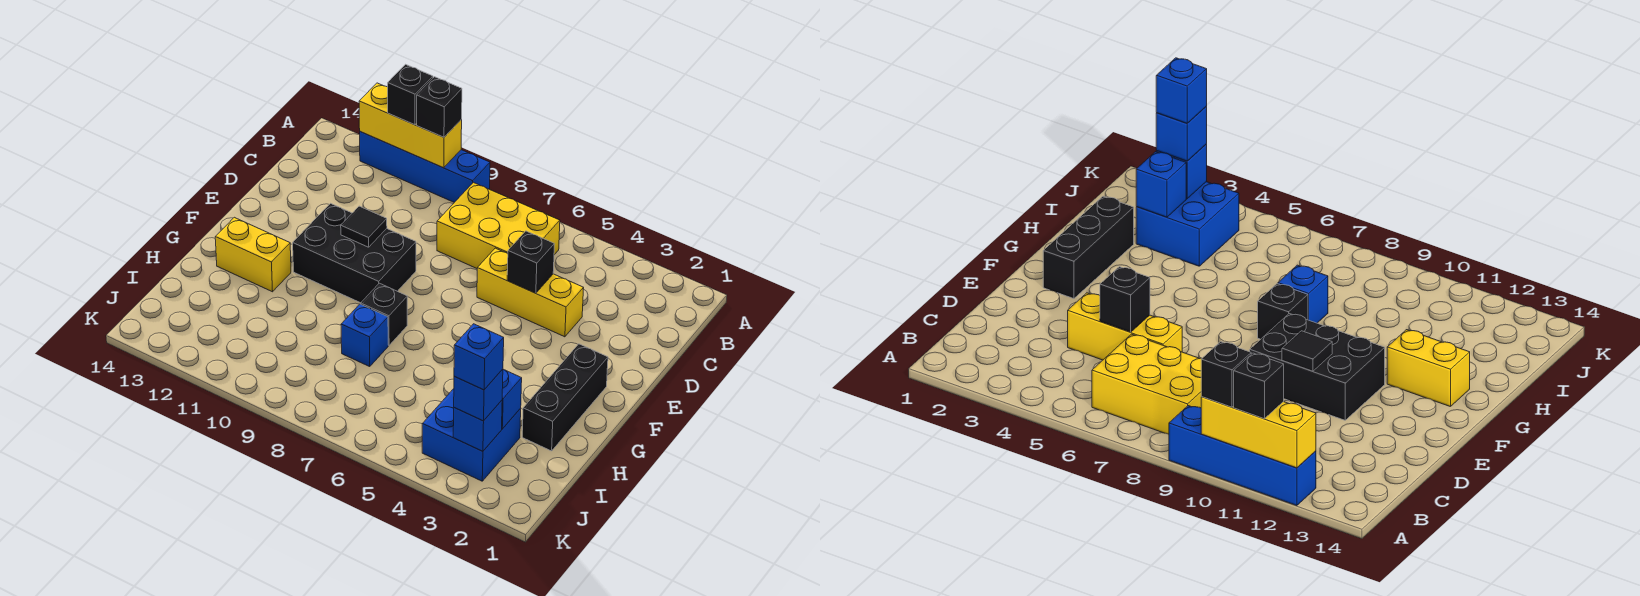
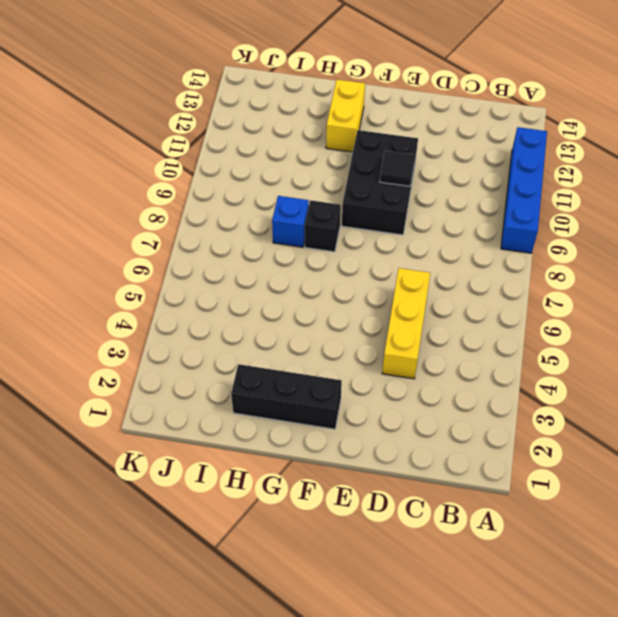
none -> yellow brick B6:C8 level 1
none -> blue brick I3:J4 level 1
none -> yellow brick A10:A12 level 2

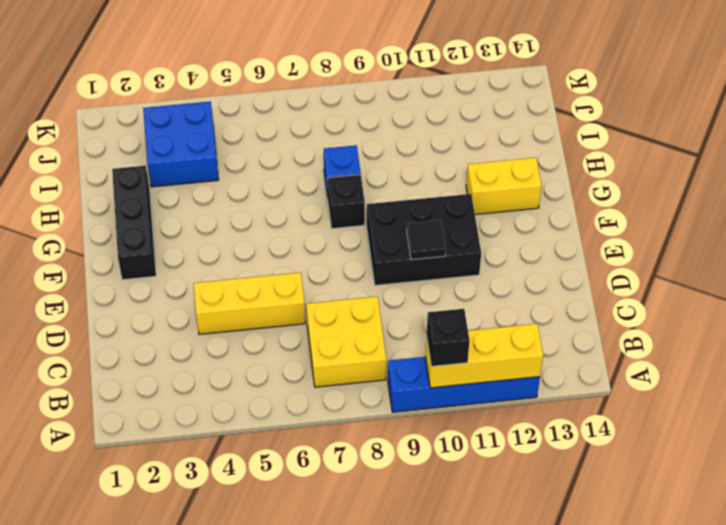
yellow brick B7:C8 level 1 -> yellow brick B6:C8 level 1
none -> black brick D5 level 2
none -> blue brick I3 level 2
none -> blue brick J3 level 2

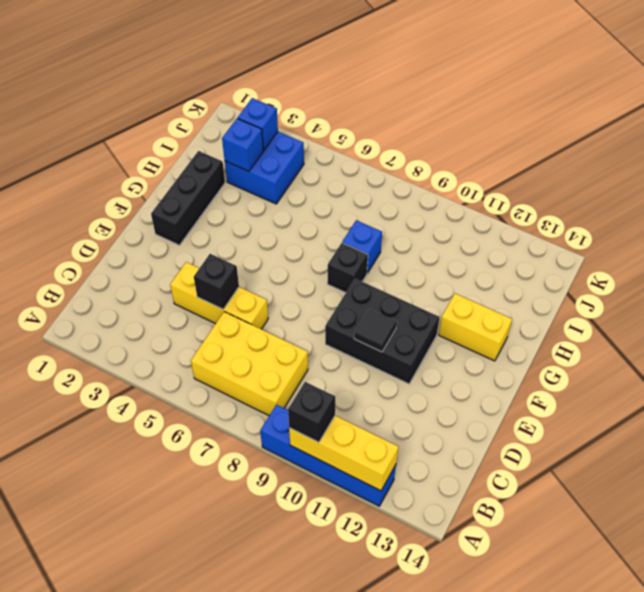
none -> black brick A11 level 3
none -> blue brick J3 level 3
none -> blue brick J3 level 4

